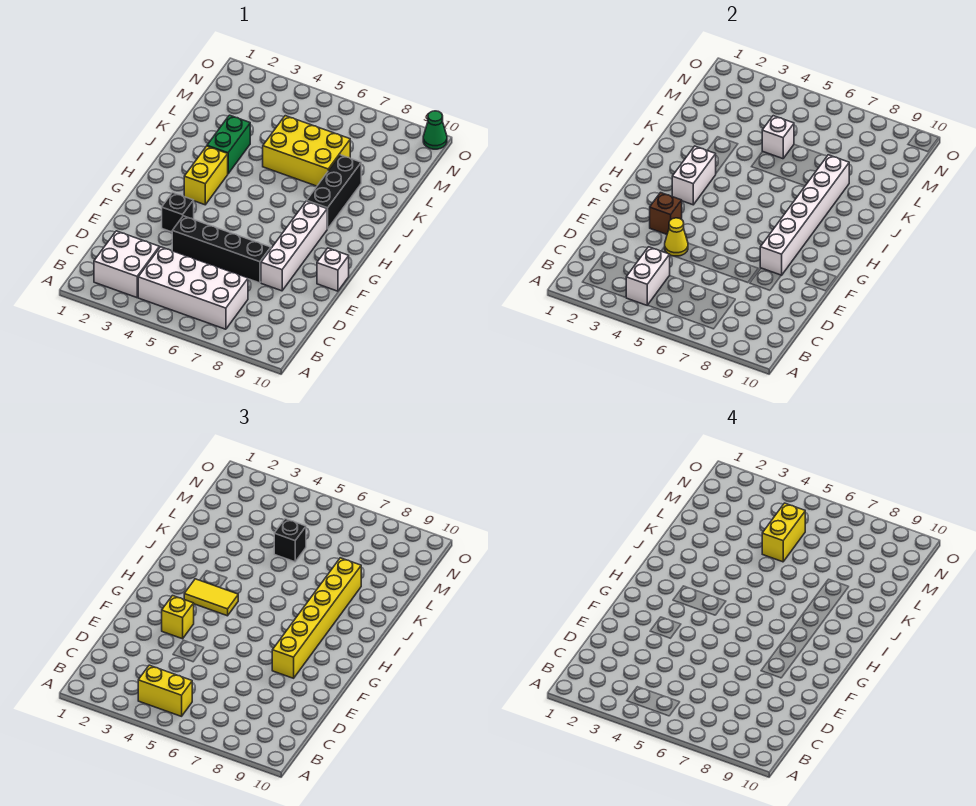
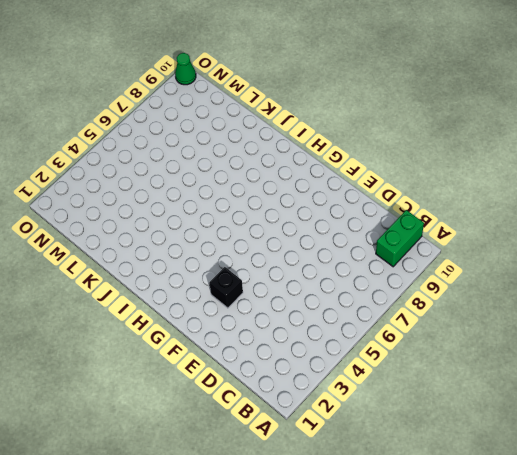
green brick B9:B10 level 1 -> green brick J3:K3 level 1
none -> white brick B2:C3 level 1
none -> white brick B4:C7 level 1
none -> black brick E4:E7 level 1

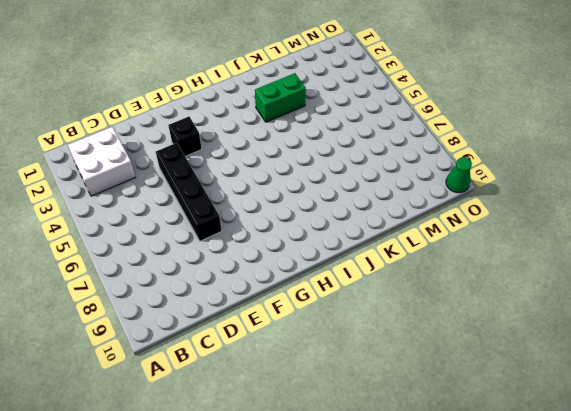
none -> white brick B4:C7 level 1
none -> white brick E8:H8 level 1
none -> white brick F10 level 1

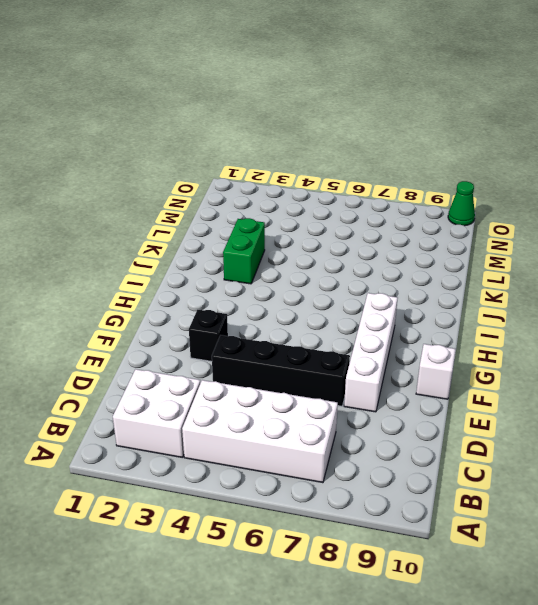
none -> yellow brick H3:I3 level 1
none -> black brick I8:K8 level 1
none -> yellow brick K5:L7 level 1

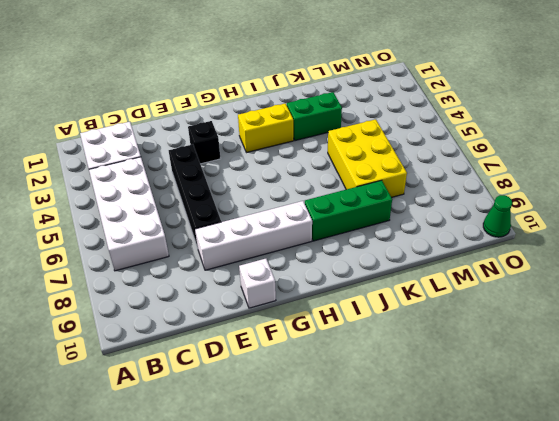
green brick I8:K8 level 1 -> black brick I8:K8 level 1
none -> white brick B4:C4 level 2
none -> yellow cone E4 level 2
none -> brown brick F3 level 2

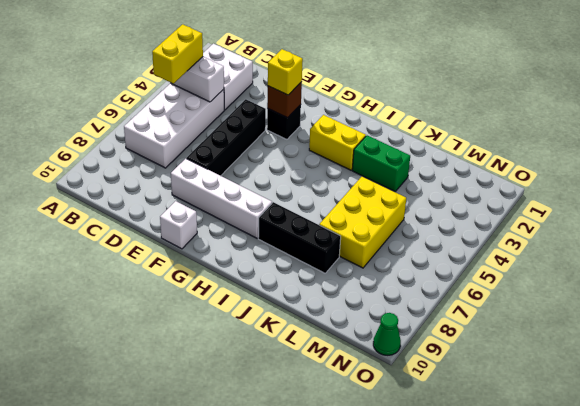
none -> yellow cone E4 level 2
none -> white brick F8:K8 level 2
none -> white brick H3:I3 level 2

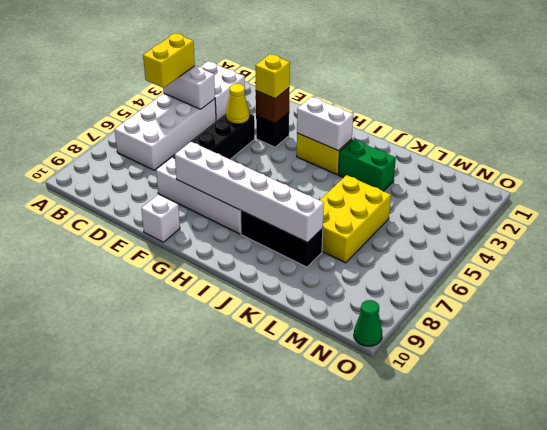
none -> white brick L5 level 2
none -> yellow brick F8:K8 level 3
none -> yellow tile H3:H4 level 3

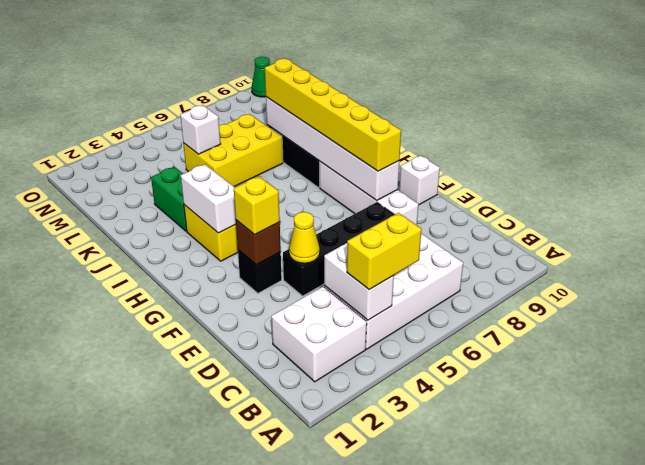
none -> yellow tile H3:H4 level 3
none -> black brick L5 level 3
none -> yellow brick L5:M5 level 4

